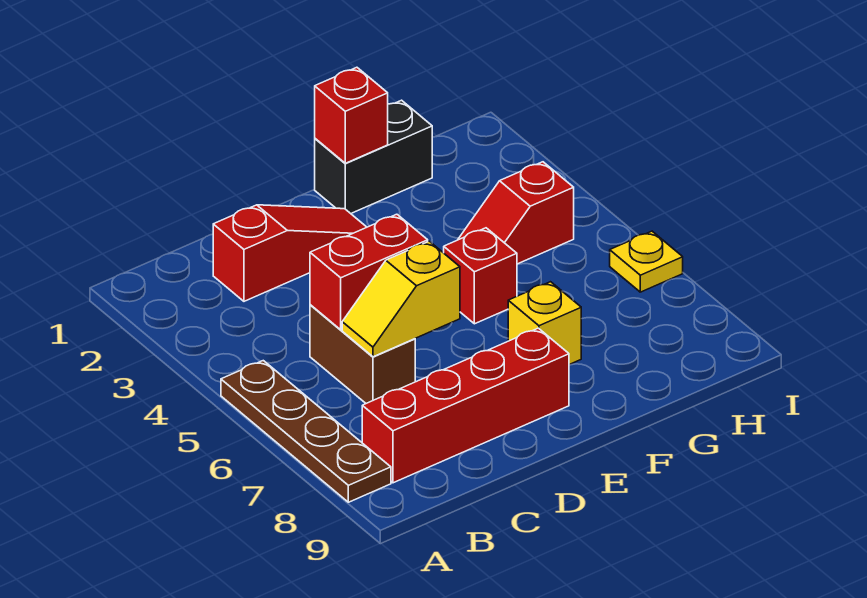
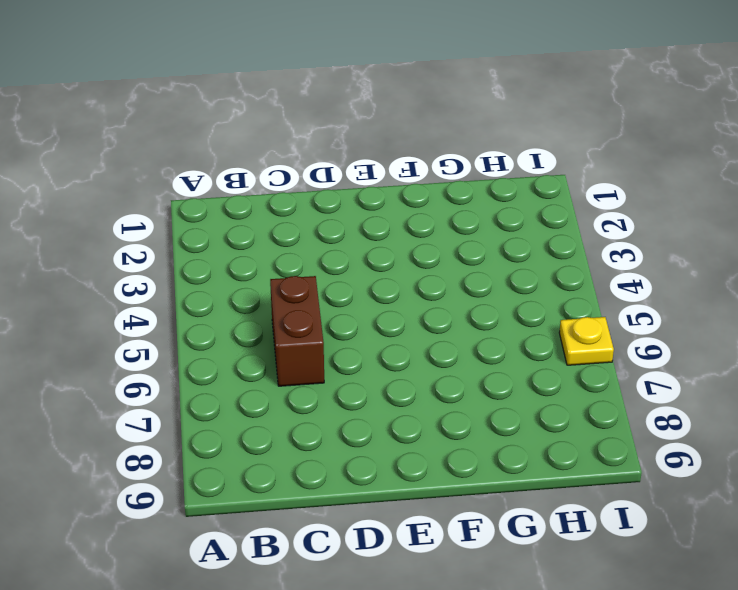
none -> brown plate A5:A8 level 1
none -> red brick B8:E8 level 1
none -> red slope C2:E2 level 1 top C

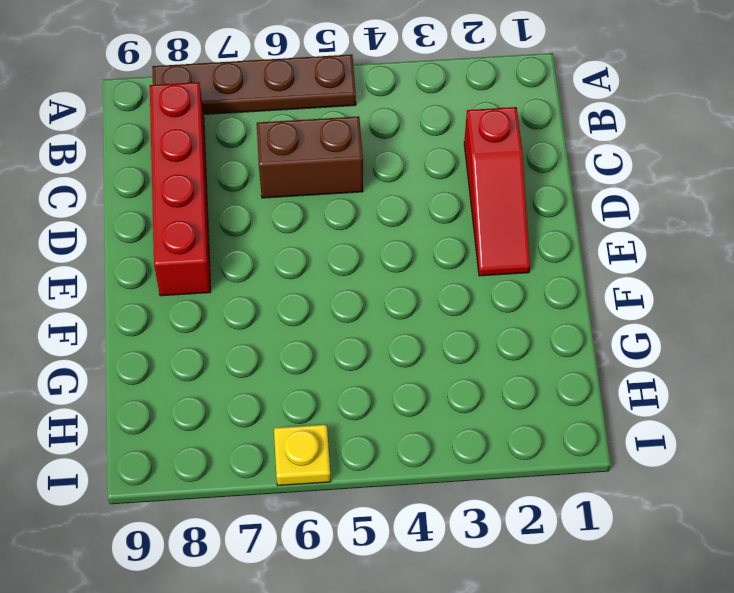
none -> black brick F1:G1 level 1
none -> red brick F5 level 1
none -> yellow brick F7 level 1

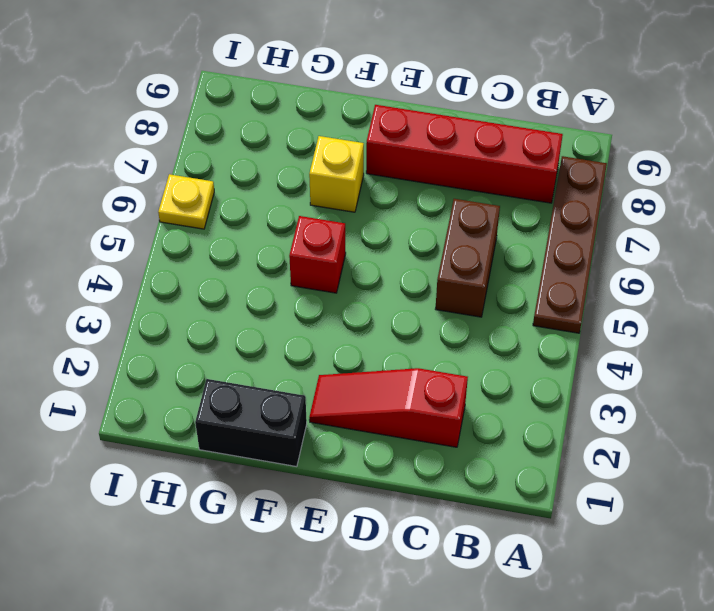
none -> red slope G4:H4 level 1 top H
none -> red brick C5:D5 level 2
none -> yellow slope C6:D6 level 2 top D

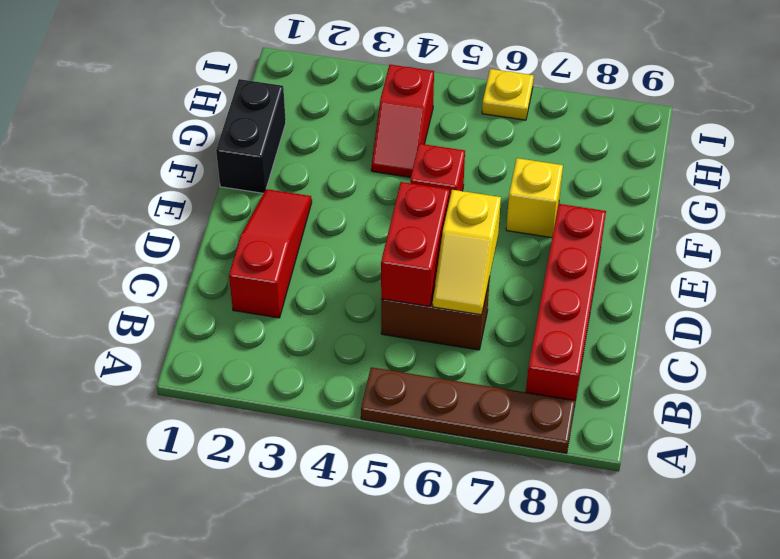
none -> red brick F1 level 2

